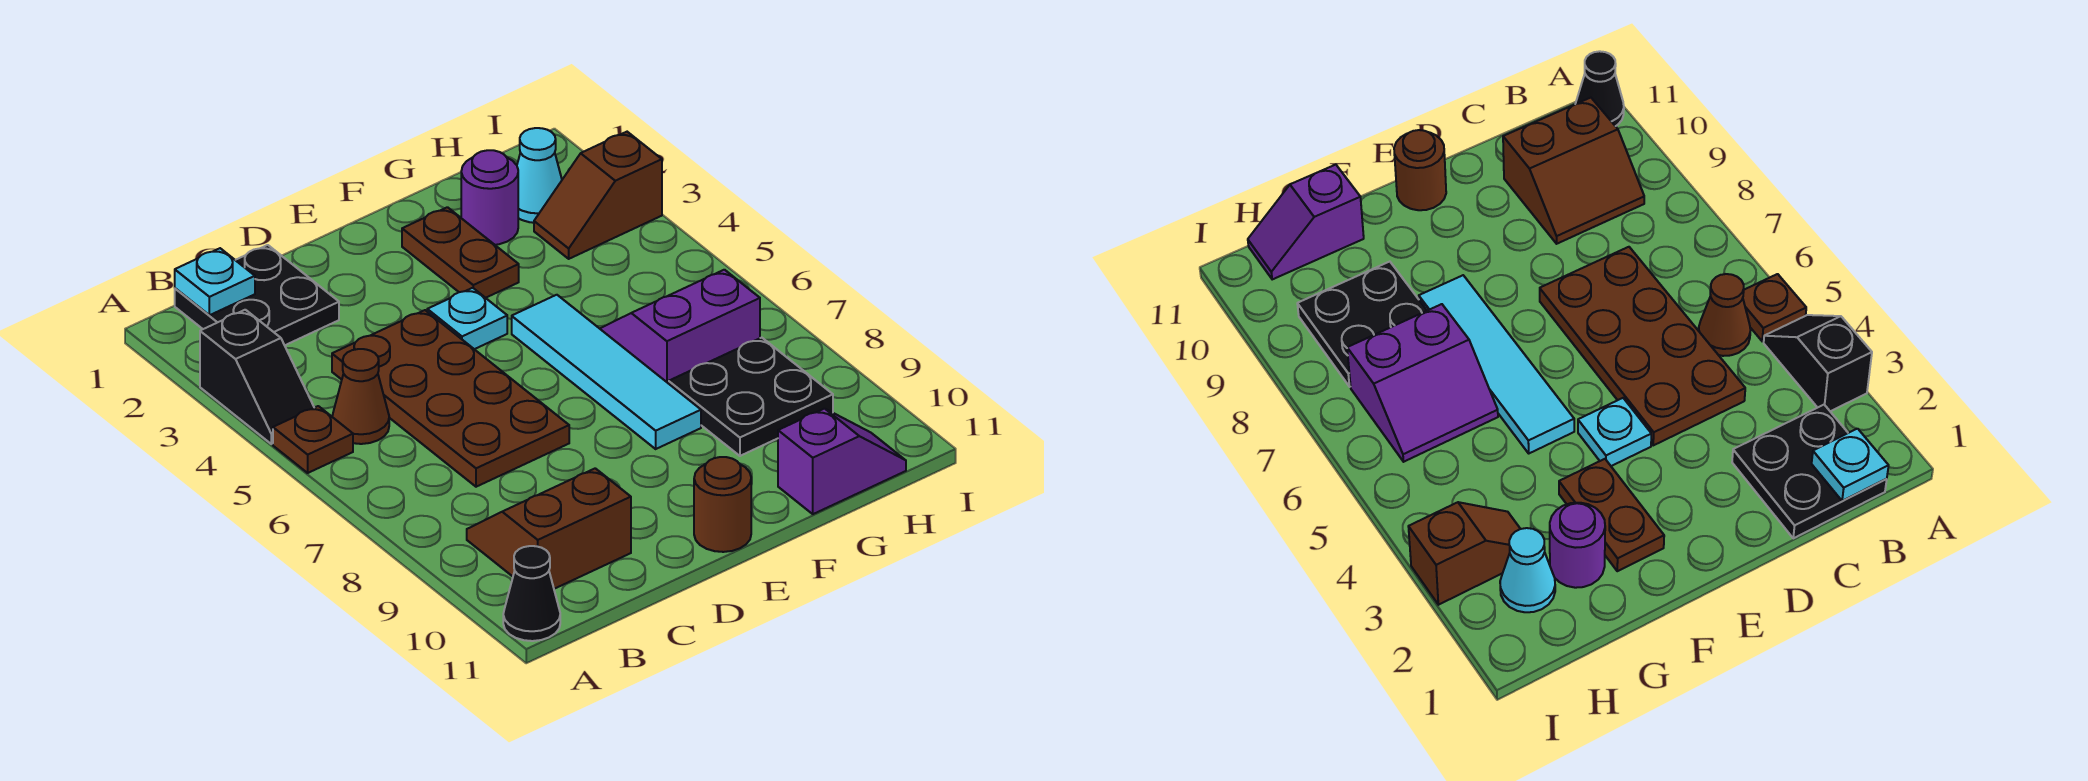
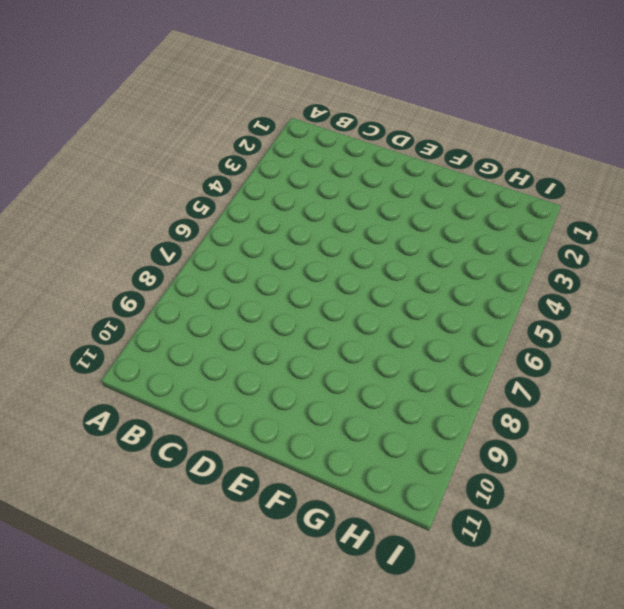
none -> black slope A3:A4 level 1 top 3
none -> brown plate A5 level 1
none -> black cone A11 level 1

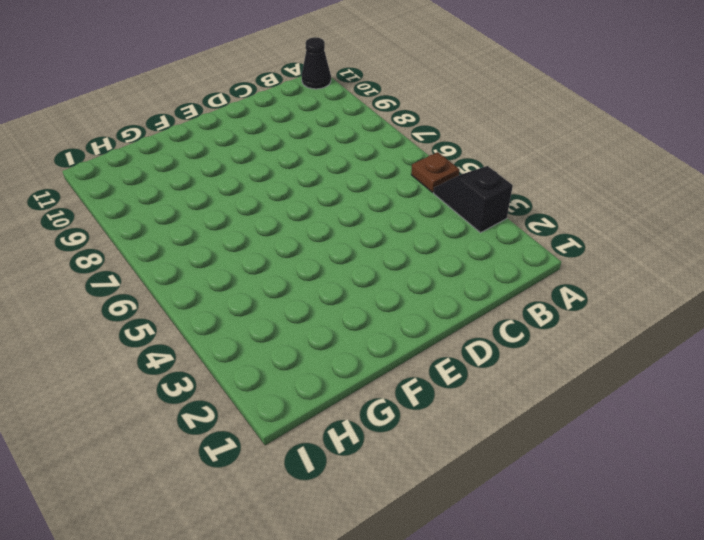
none -> black plate B1:C2 level 1
none -> brown cone B5 level 1
none -> brown slope B9:C10 level 1 top 10

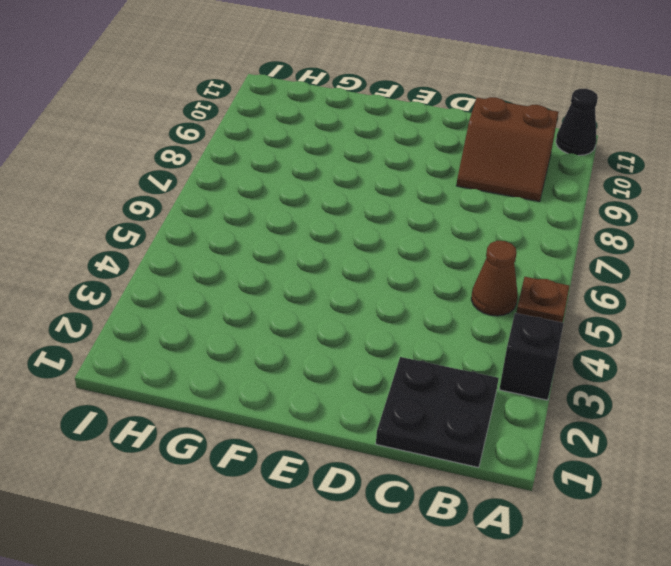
none -> brown plate C4:D7 level 1
none -> cyan plate E4 level 1
none -> brown round brick E11 level 1

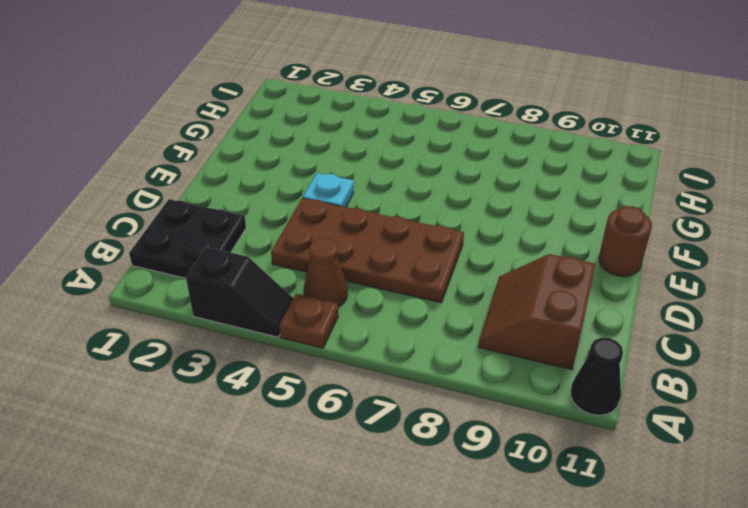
none -> brown plate F2:F3 level 1
none -> cyan tile F5:F8 level 1
none -> purple round brick G2 level 1

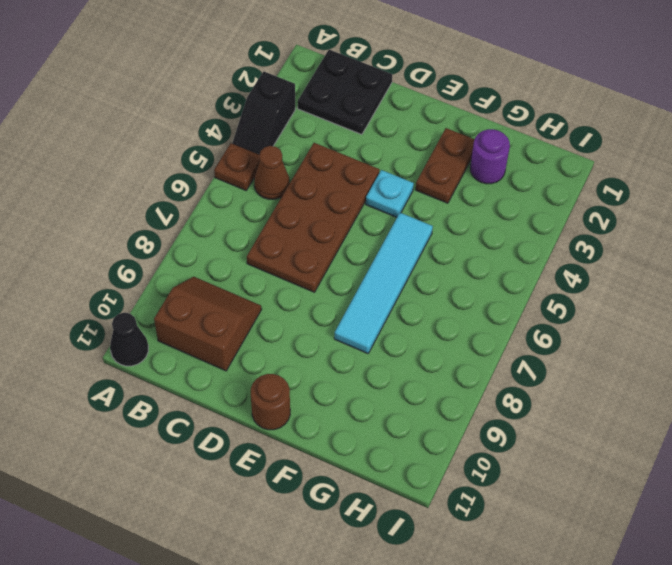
none -> purple slope G6:H7 level 1 top 7
none -> black plate G8:H9 level 1
none -> purple slope G11:H11 level 1 top G

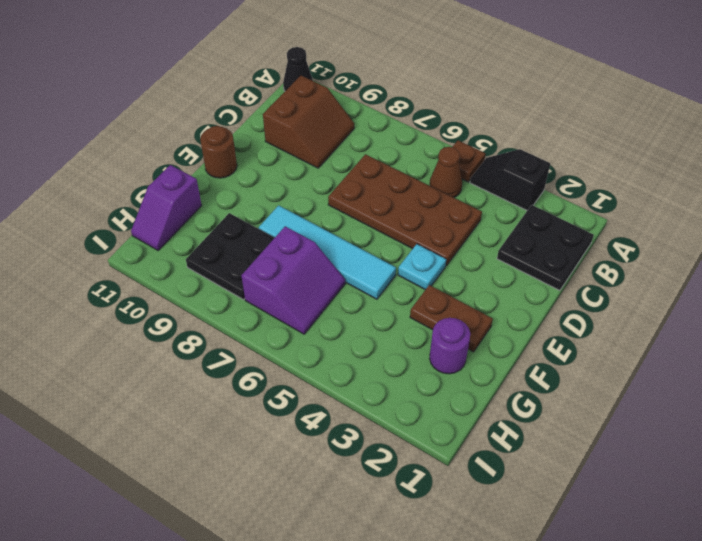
none -> cyan cone H2 level 1
none -> brown slope H3:I3 level 1 top I
none -> cyan plate B1 level 2

